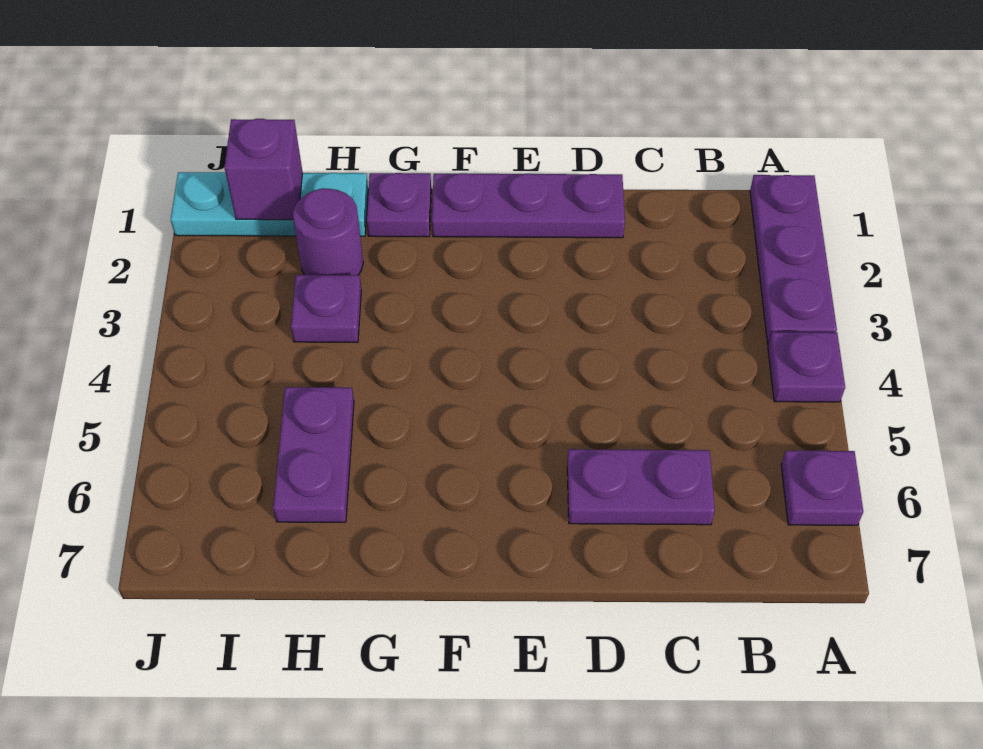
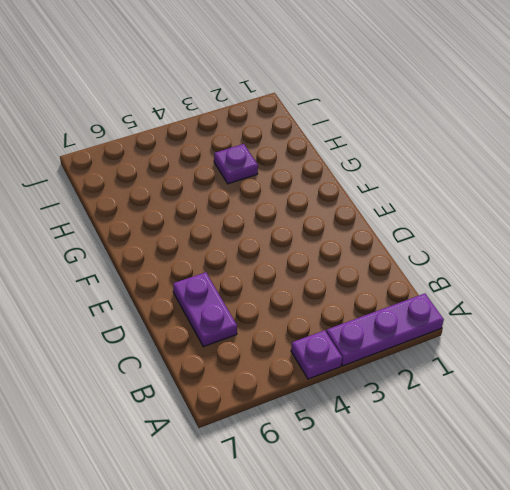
none -> purple plate A6 level 1
none -> purple plate D1:F1 level 1

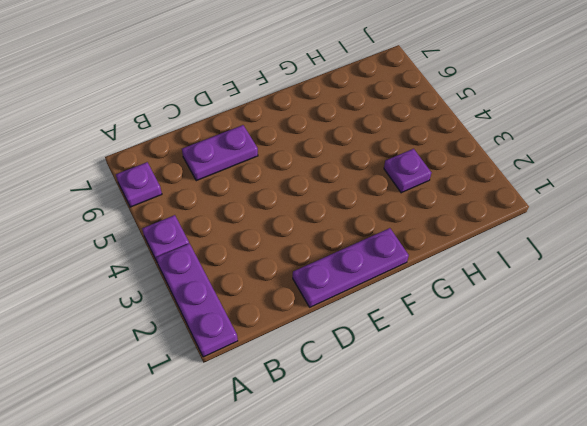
none -> purple plate G1 level 1
none -> cyan plate H1:J1 level 1

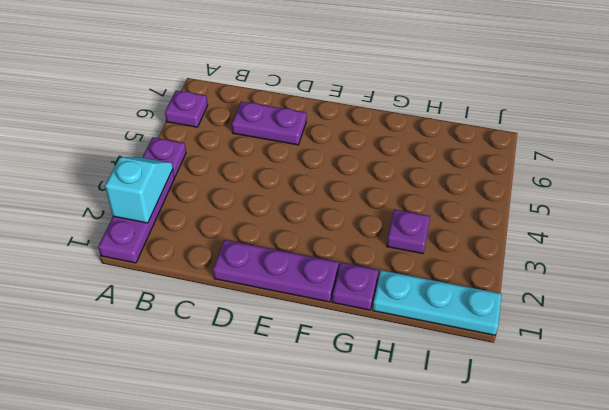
cyan slope A2:A3 level 2 top 2 -> none
none -> purple round brick H2 level 1
none -> purple plate H5:H6 level 1

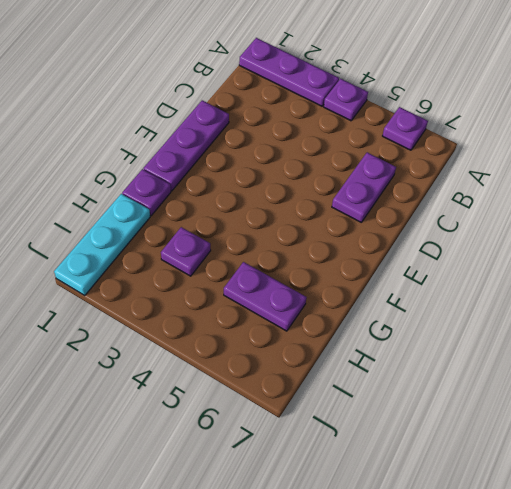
none -> purple round brick H2 level 1
none -> purple brick I1 level 2

